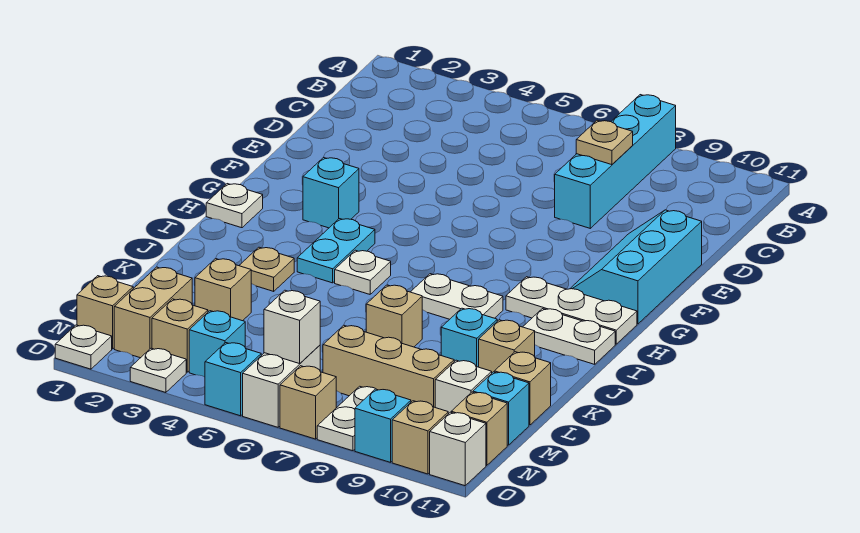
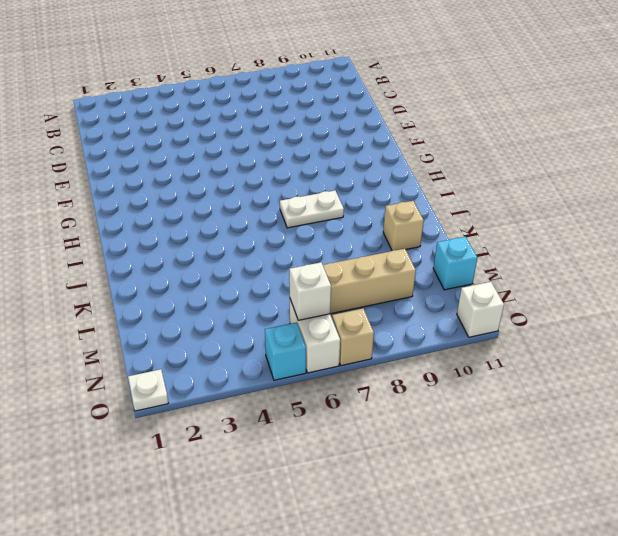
none -> cyan brick A8:D8 level 1
none -> cyan slope E10:G11 level 1 top 11
none -> cyan brick G3 level 1
none -> white plate H1 level 1

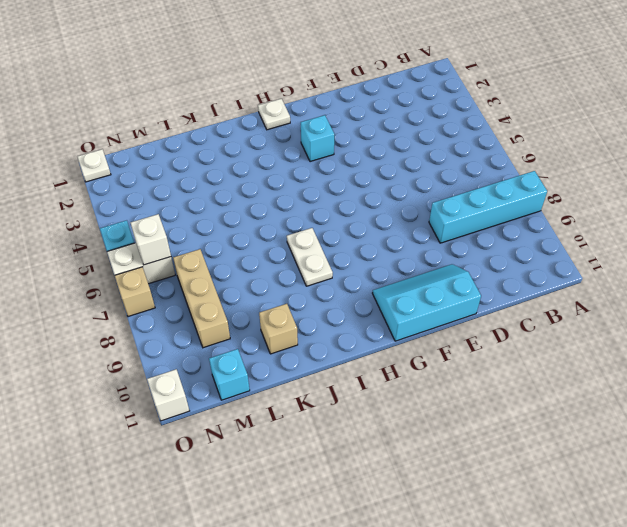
none -> cyan plate H4:I4 level 1
none -> white plate H9:H11 level 1
none -> white plate I5 level 1
none -> white plate I10:I11 level 1

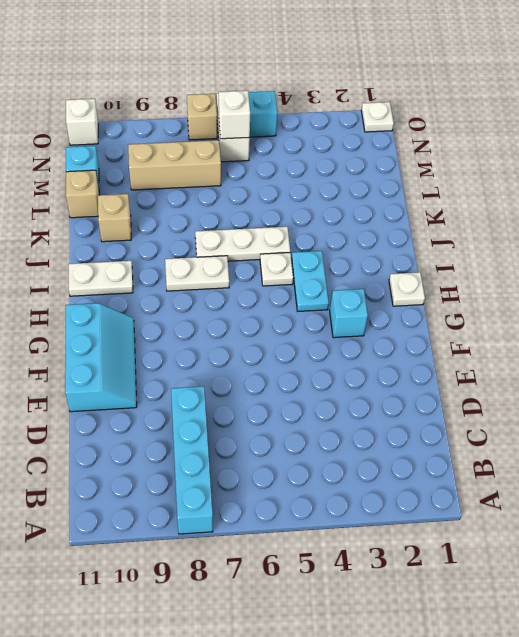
white plate J5:J7 level 1 -> white plate H9:H11 level 1
none -> tan plate J3 level 1
none -> tan brick K7 level 1
none -> cyan brick K9 level 1
none -> tan brick L3 level 1

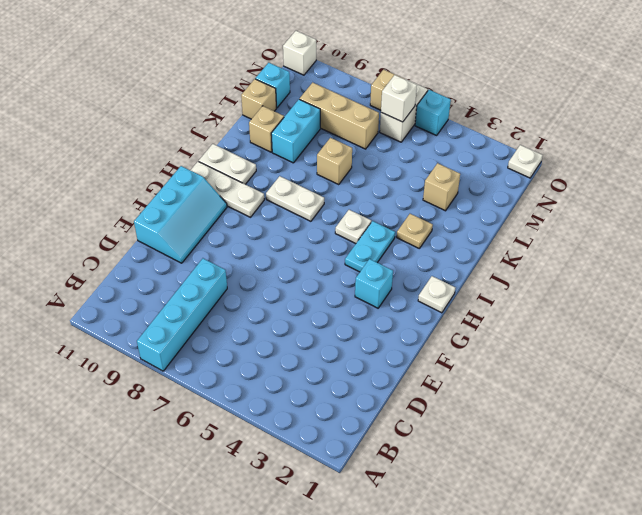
cyan brick K9:L9 level 1 -> cyan brick K9 level 1
none -> tan brick M2:N2 level 1
none -> white brick M10 level 1
none -> tan brick N1 level 1
none -> tan brick N3 level 1

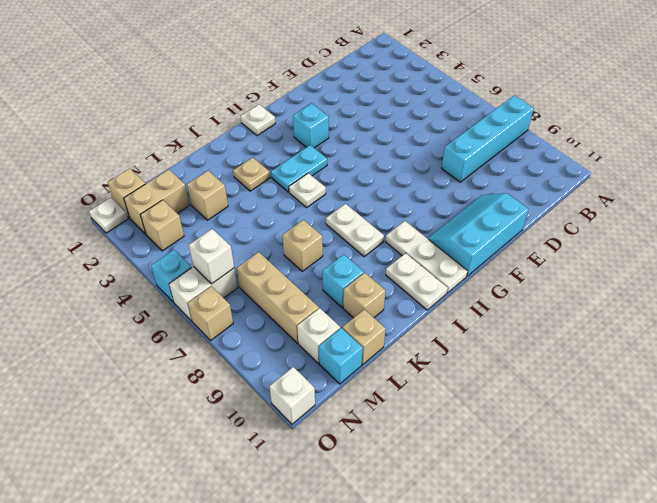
none -> cyan brick N4 level 1
none -> white plate N8:O8 level 1
none -> tan brick N11 level 1
none -> white plate O3 level 1

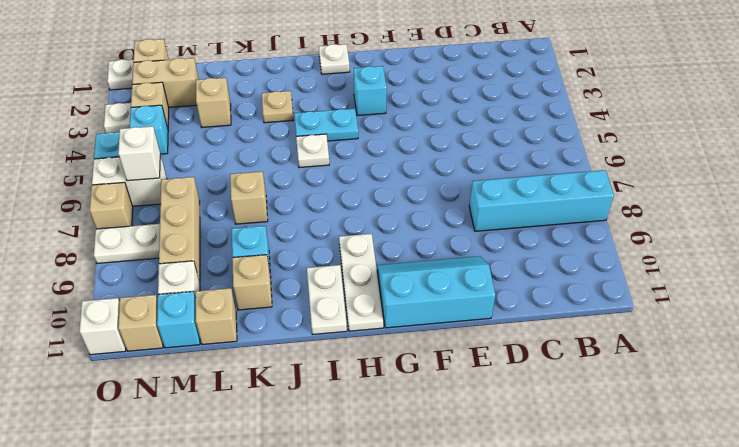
none -> white plate I7:I8 level 1
none -> cyan brick O9 level 1
none -> tan brick O10 level 1
none -> tan plate C8 level 2

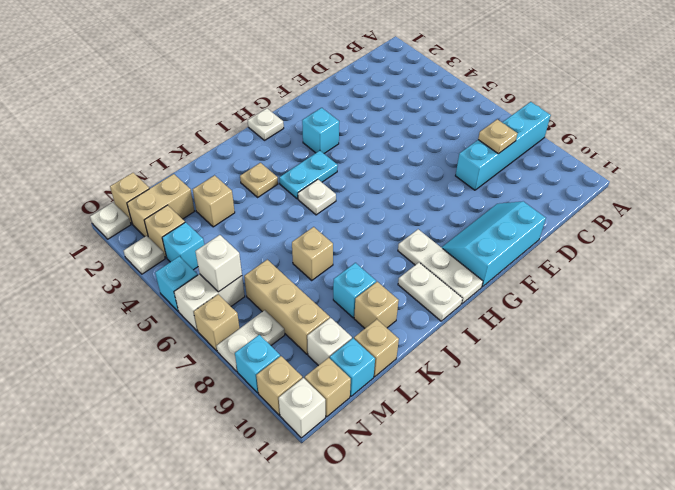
none -> white plate I7:I8 level 1

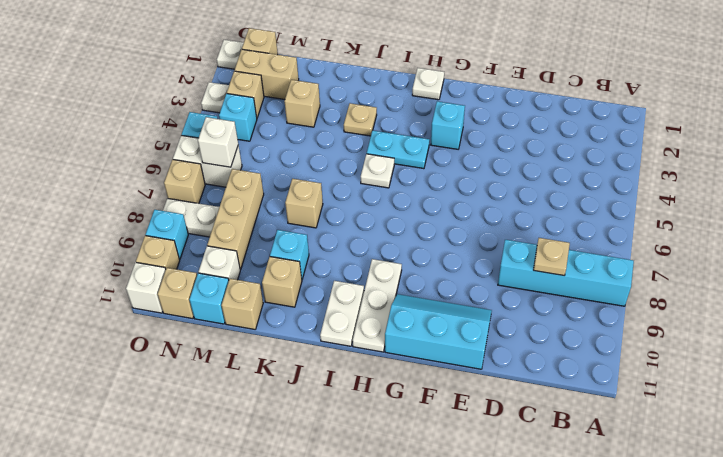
none -> white plate I7:I8 level 1

